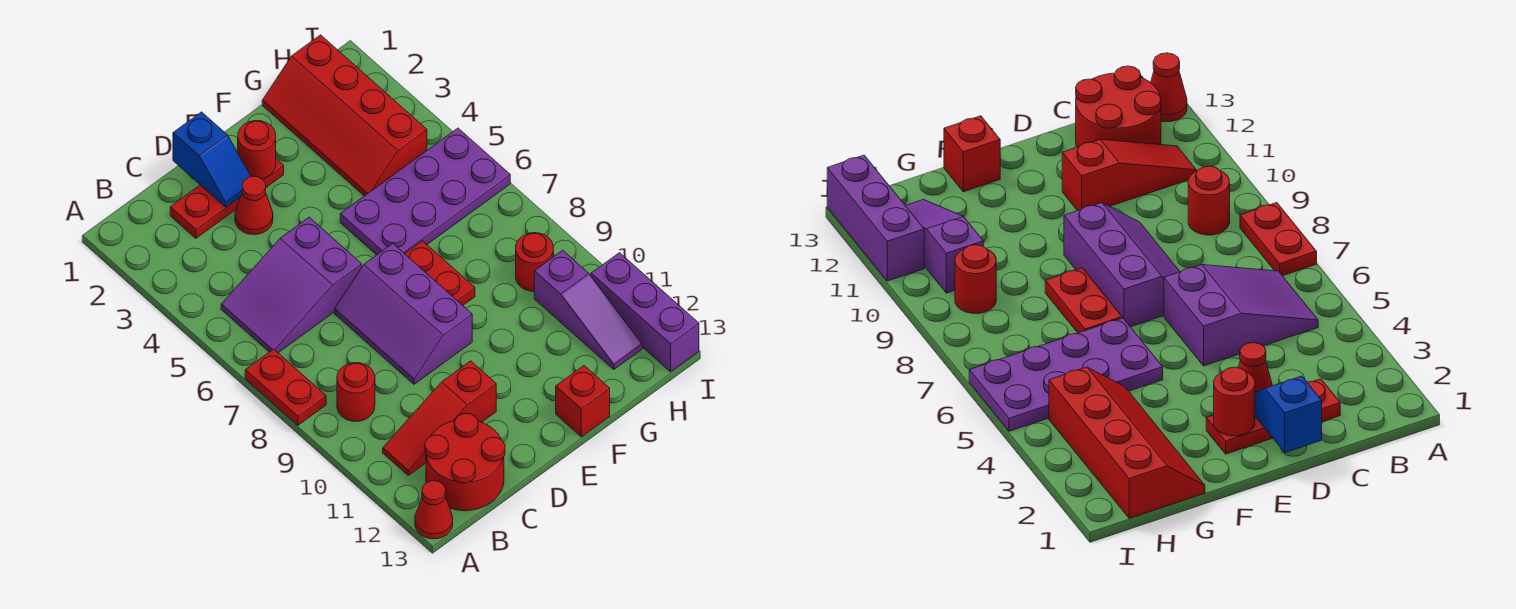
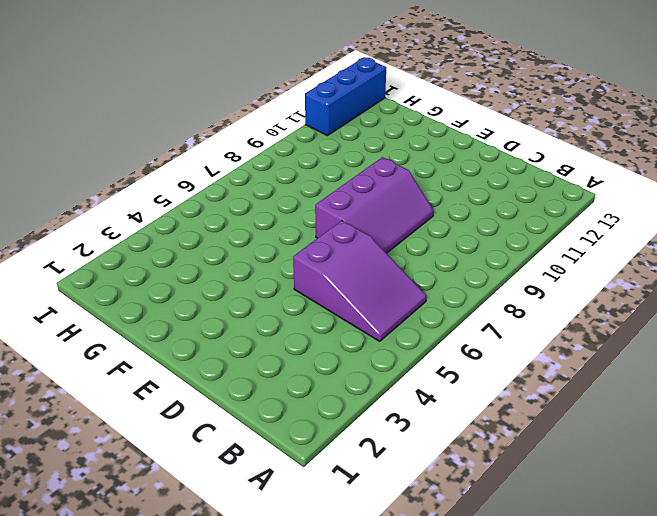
blue brick I11:I13 level 1 -> purple brick I11:I13 level 1
none -> red plate A7:A8 level 1
none -> red cone A13 level 1
none -> red round brick B9 level 1

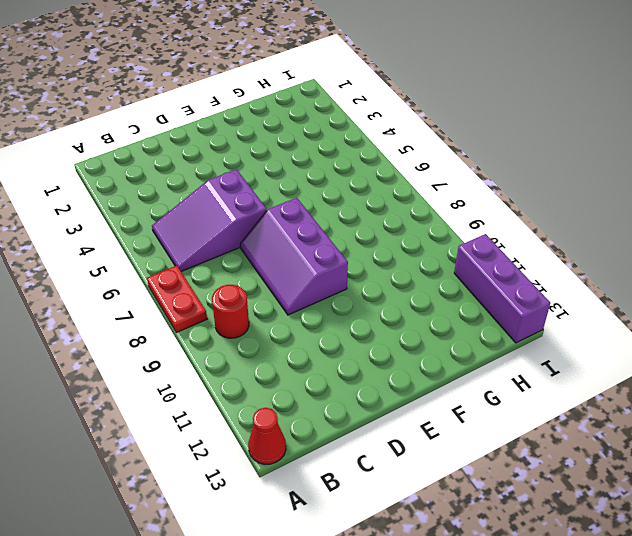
none -> red slope B11:D11 level 1 top D
none -> red round brick B12:C13 level 1
none -> red plate C2:E2 level 1

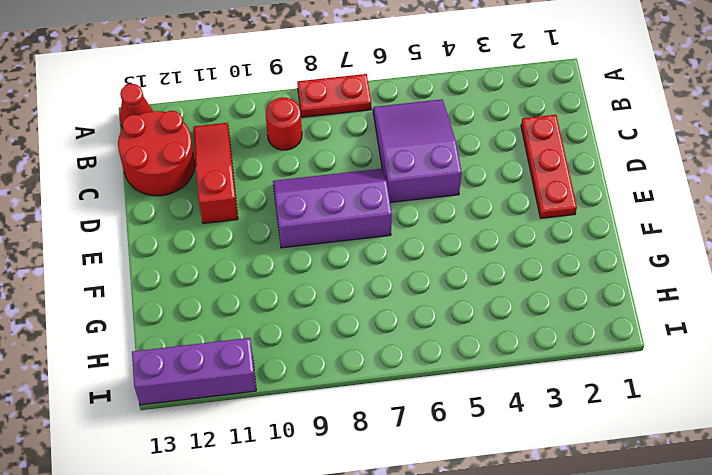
none -> red cone D3 level 1
none -> purple plate F5:I6 level 1
none -> red plate F7:F8 level 1

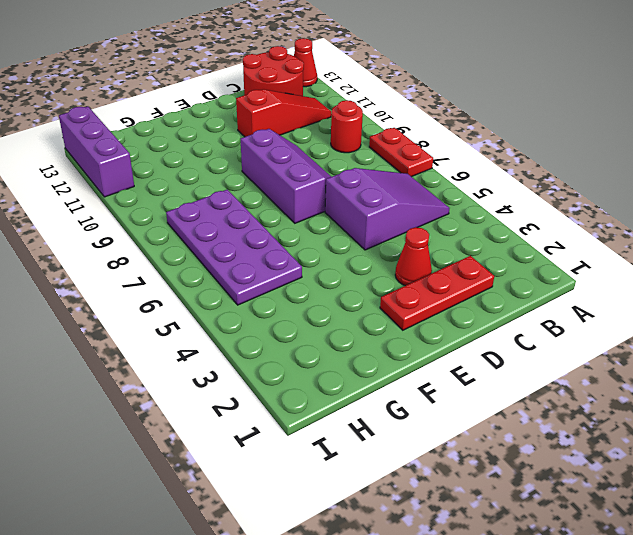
purple plate G5:H8 level 1 -> purple plate F5:I6 level 1
none -> red plate F7:F8 level 1
none -> red brick F13 level 1
none -> red slope G1:H4 level 1 top H

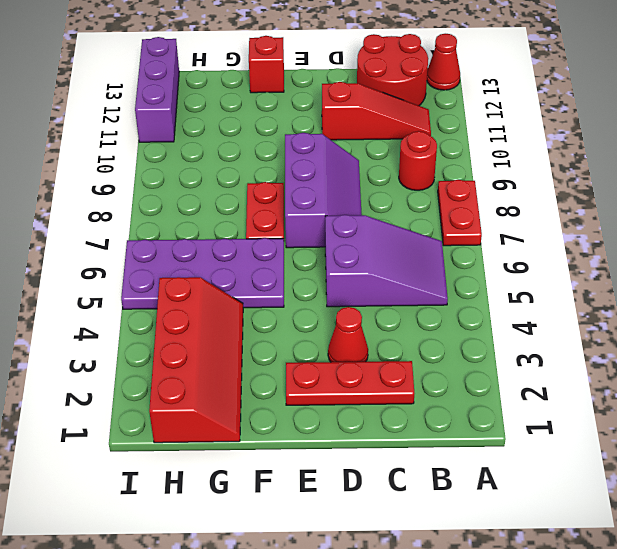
none -> red round brick H9 level 1
none -> purple slope H10:H12 level 1 top 10
none -> blue slope D1:D2 level 2 top 1

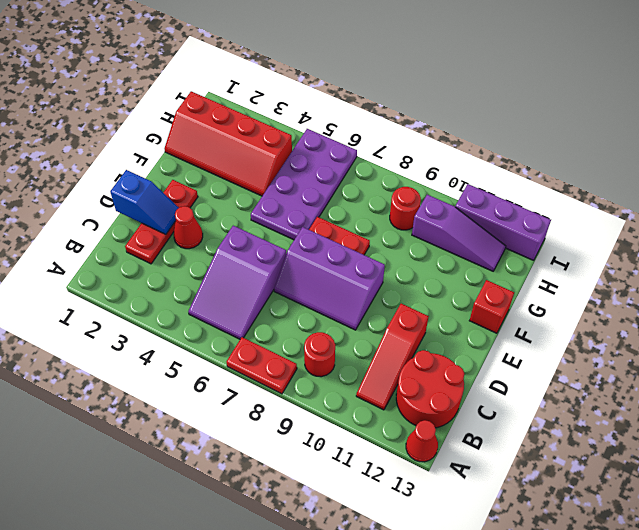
none -> red round brick E2 level 2

